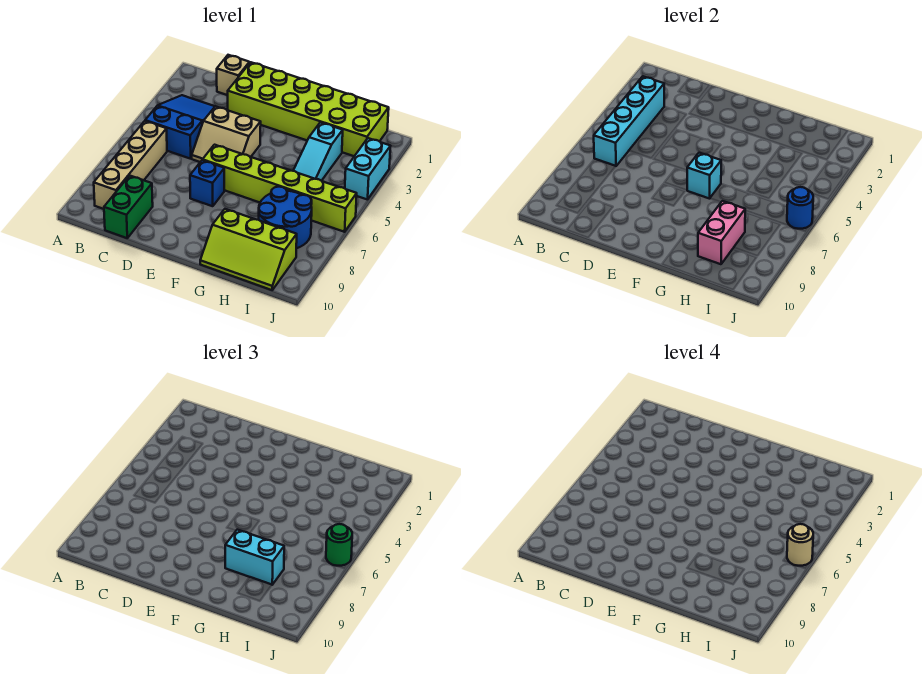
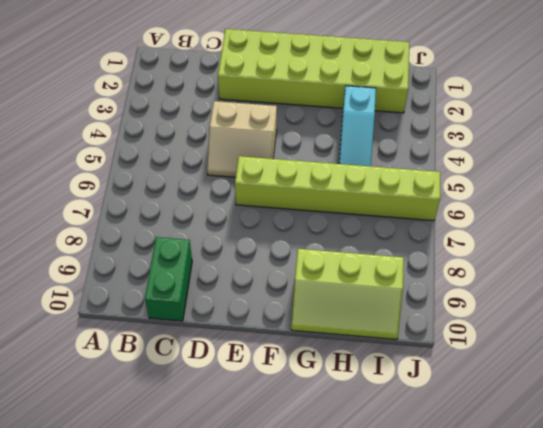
none -> blue slope B3:C5 level 1 top 5
none -> tan brick B6:B9 level 1
none -> tan brick C1 level 1

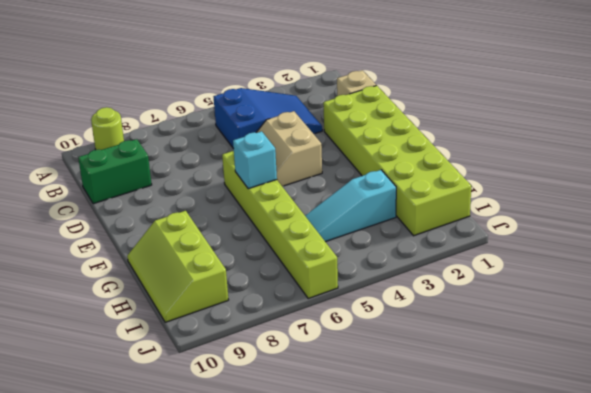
lime round brick A9 level 1 -> none
none -> tan brick B6:B9 level 1
none -> blue brick E7 level 1
none -> blue round brick H7:I8 level 1

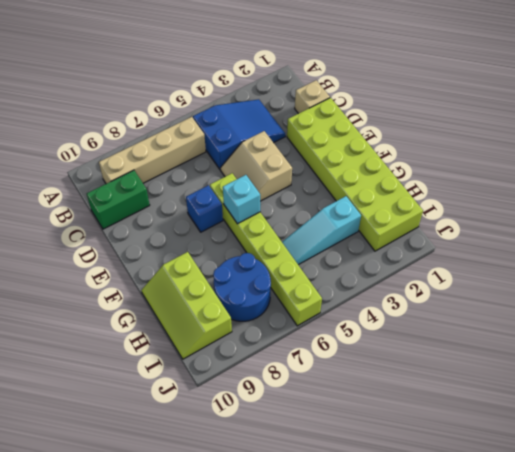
none -> cyan brick J3:J4 level 1
none -> cyan brick B3:B6 level 2
none -> pink brick H8:H9 level 2

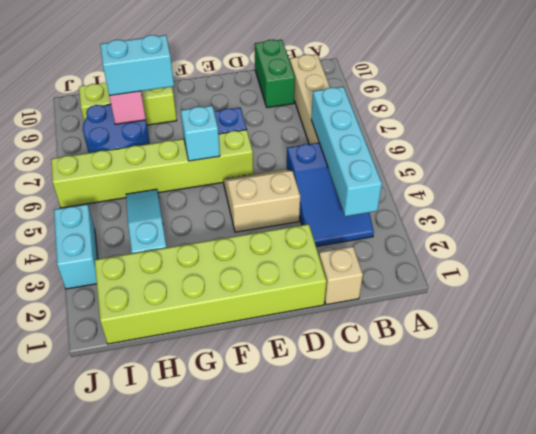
none -> blue round brick J6 level 2
none -> green round brick J6 level 3
none -> tan round brick J6 level 4

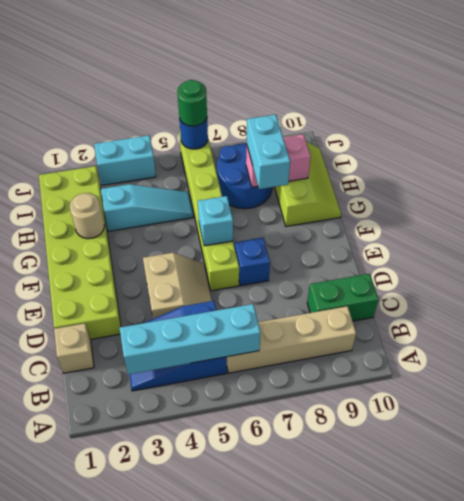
tan round brick G2 level 2 -> tan round brick J6 level 4

